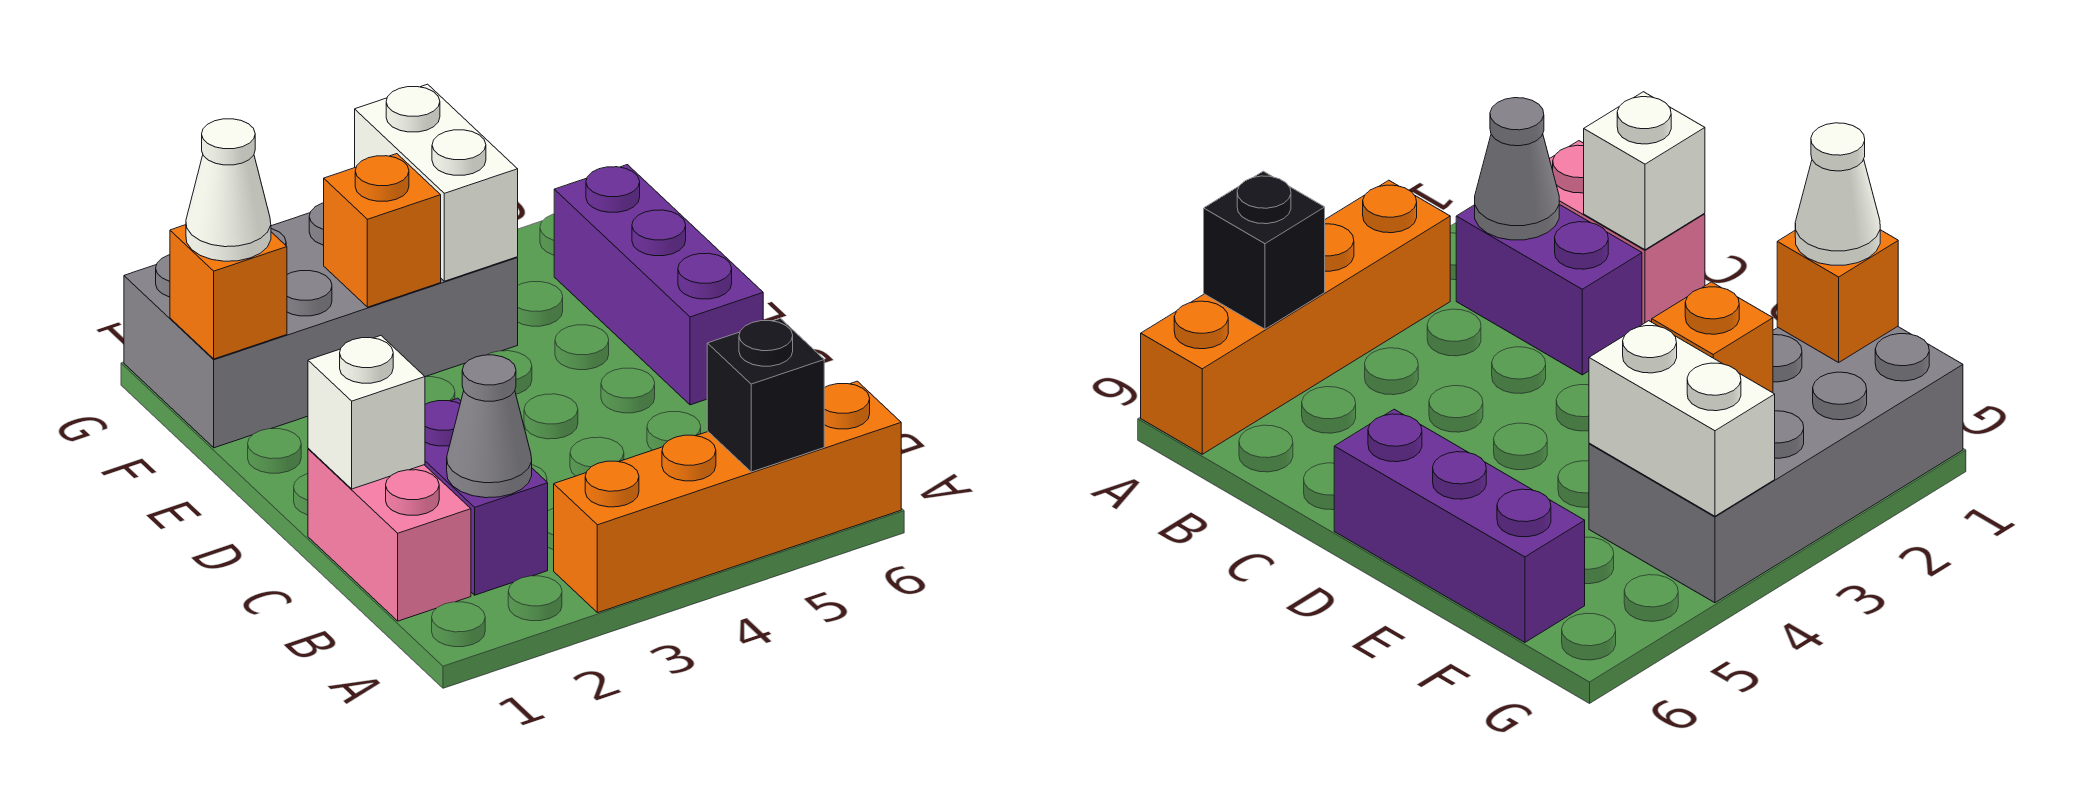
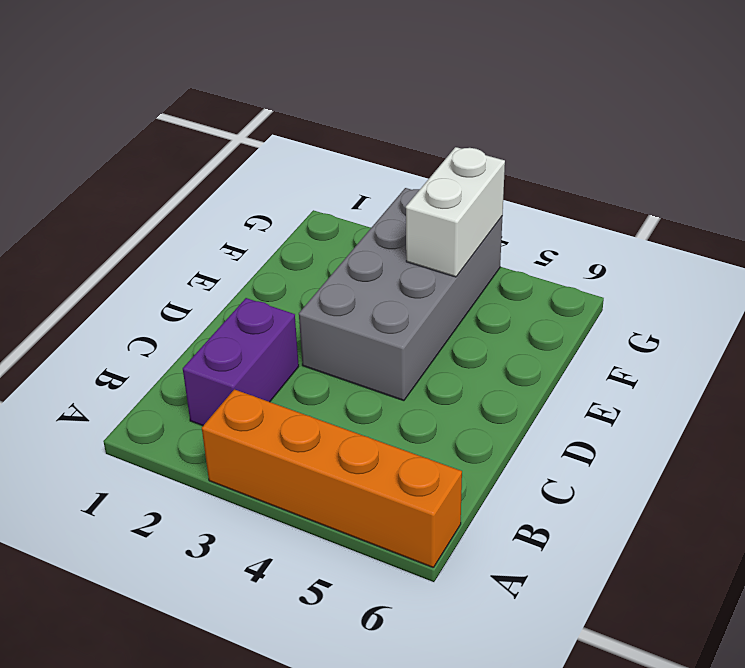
grey brick D3:G4 level 1 -> grey brick F1:G4 level 1
none -> pink brick B1:C1 level 1
none -> purple brick D6:F6 level 1
none -> black brick A5 level 2

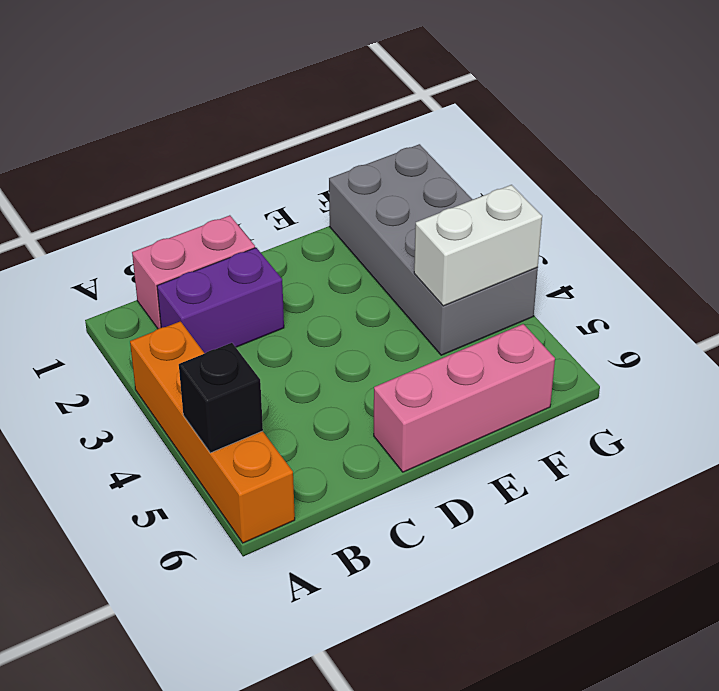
pink brick D6:F6 level 1 -> purple brick D6:F6 level 1
none -> grey cone B2 level 2
none -> white brick C1 level 2
none -> orange brick F1 level 2

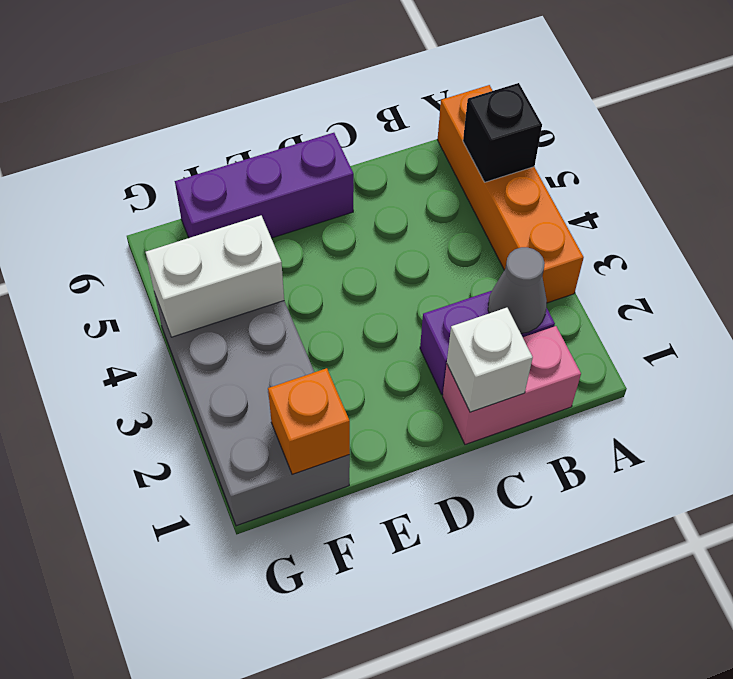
none -> orange brick F3 level 2
none -> white cone F1 level 3

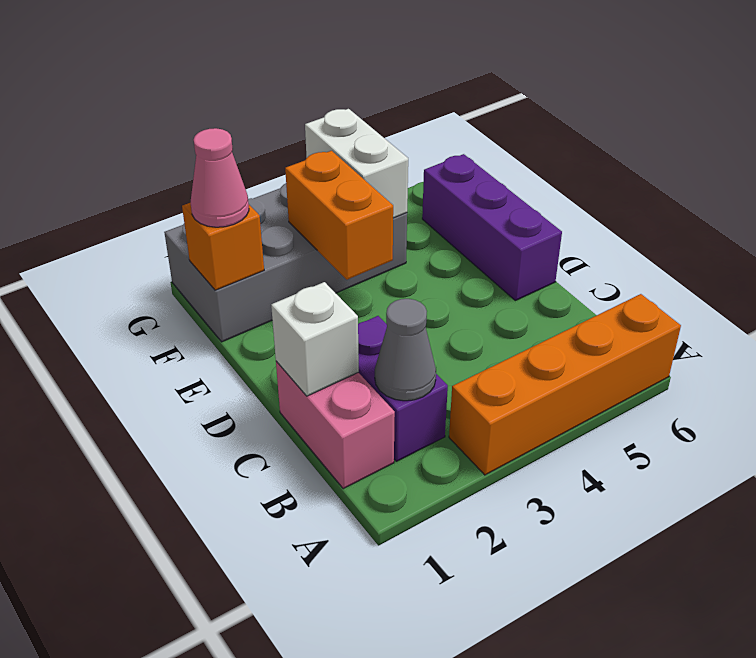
orange brick E3:F3 level 2 -> orange brick F3 level 2
pink cone F1 level 3 -> white cone F1 level 3
none -> black brick A5 level 2

